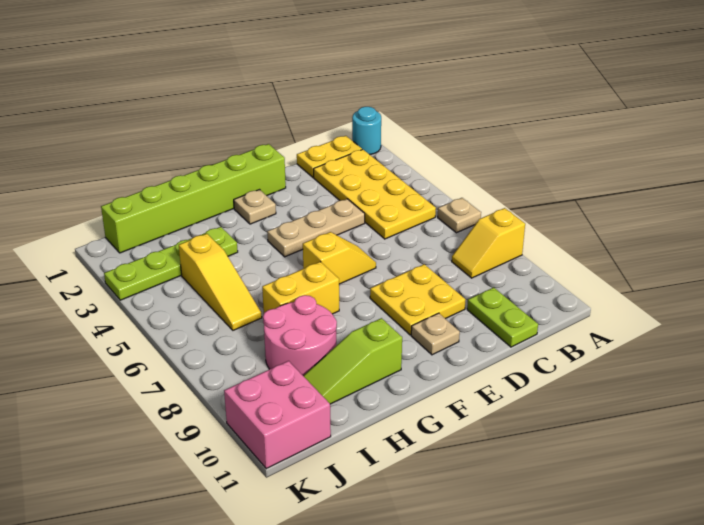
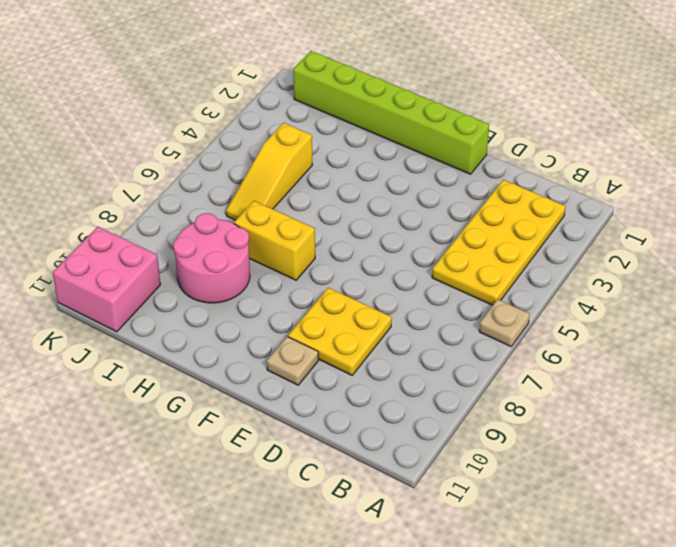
none -> cyan round brick A1 level 1
none -> yellow slope A8:B8 level 1 top A
none -> yellow plate B1:C1 level 1

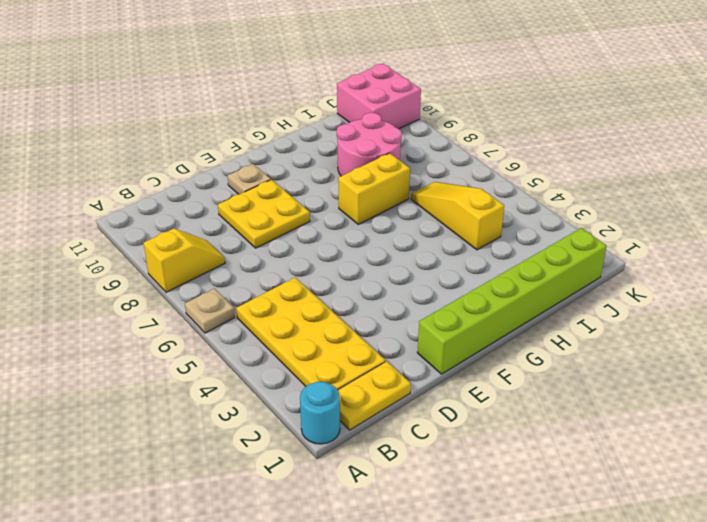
none -> lime plate C10:C11 level 1
none -> tan plate D4:F4 level 1
none -> yellow slope E6:F6 level 1 top F

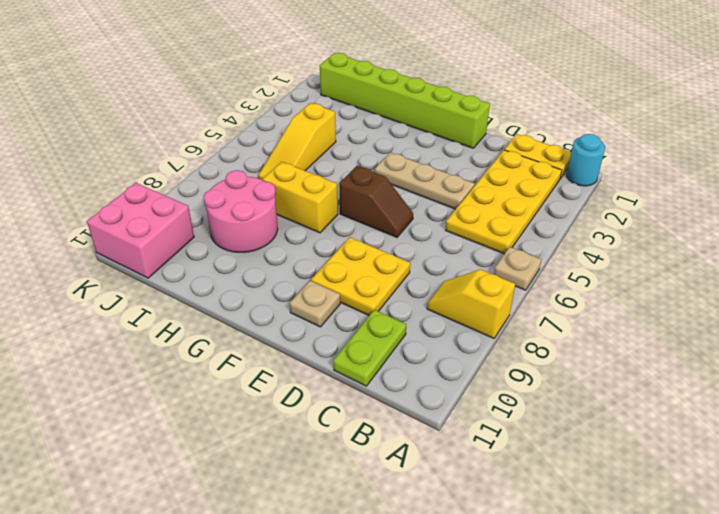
brown slope E6:F6 level 1 top F -> yellow slope E6:F6 level 1 top F
none -> tan plate F2 level 1
none -> lime slope G10:I10 level 1 top G
none -> lime plate H3:K3 level 1

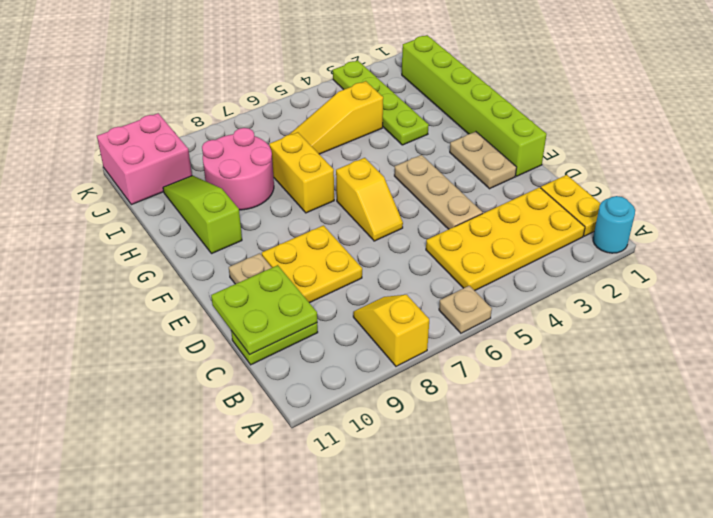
lime plate C10:D11 level 2 -> none
tan plate E2:F2 level 1 -> tan plate F2 level 1

